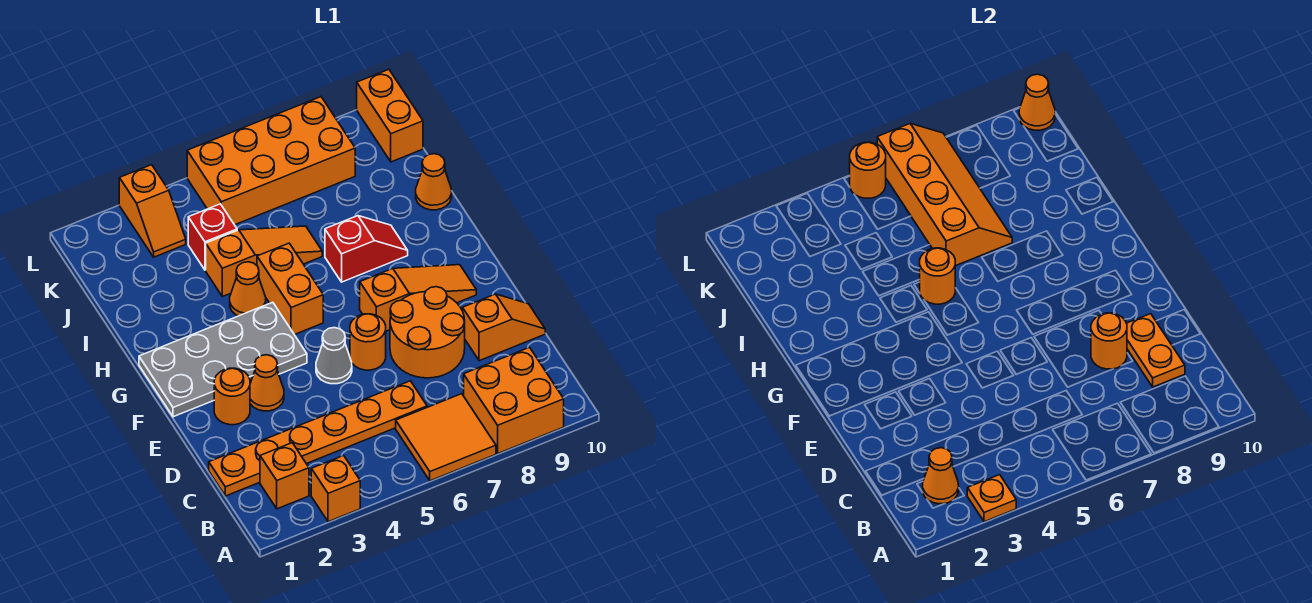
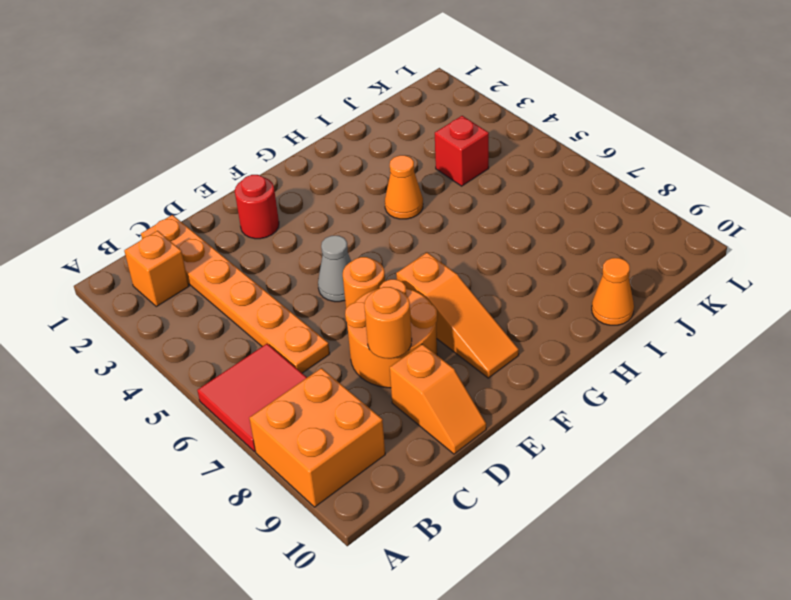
red tile A6:B7 level 1 -> orange tile A6:B7 level 1
red round brick E2 level 1 -> orange round brick E2 level 1
none -> orange brick A3 level 1
none -> orange cone E3 level 1
none -> grey plate F1:G4 level 1
none -> orange brick G5:H5 level 1

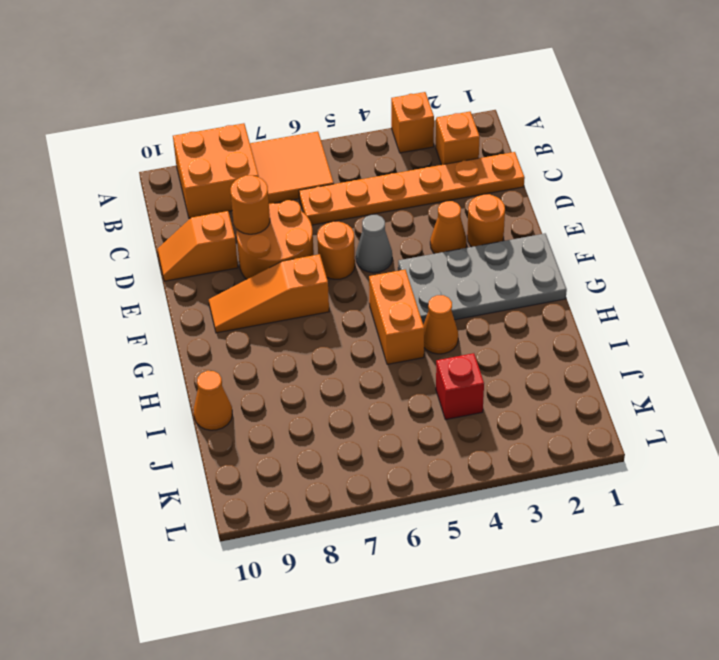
none -> red slope H7:H8 level 1 top 7
none -> orange slope I4:I6 level 1 top 4
none -> orange slope K3:L3 level 1 top L
none -> orange brick K5:L8 level 1

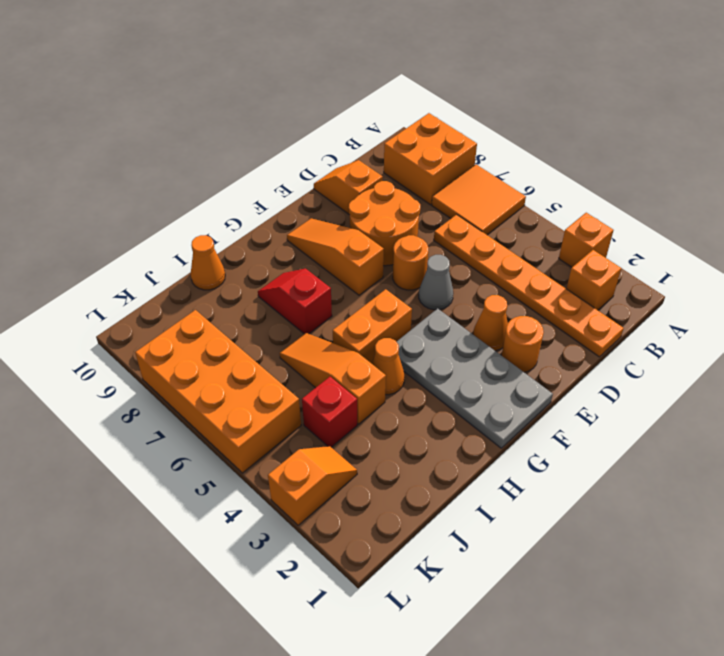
none -> orange brick K10:L10 level 1
none -> orange plate A3 level 2
none -> orange cone B2 level 2
none -> orange plate C9:D9 level 2

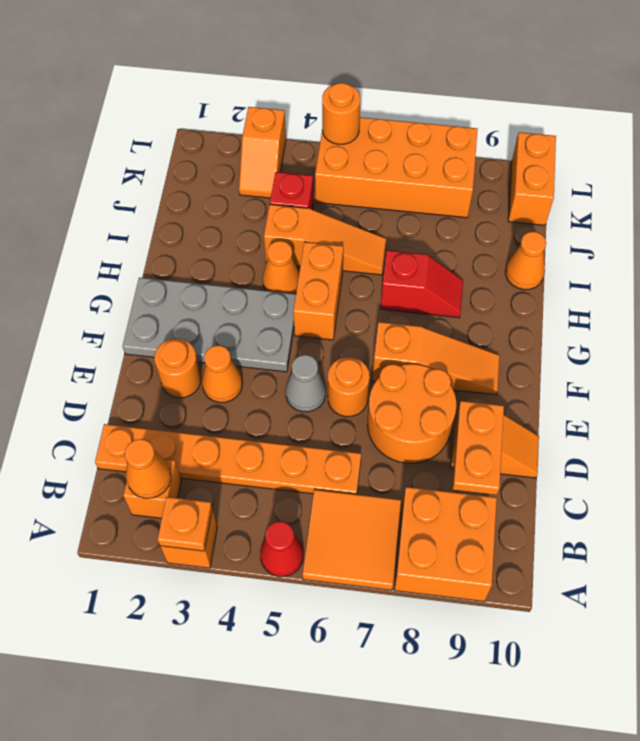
red cone A5 level 1 -> none
none -> orange round brick D8 level 2
none -> orange round brick H5 level 2
none -> orange slope I6:L7 level 2 top 6
none -> orange cone L10 level 2

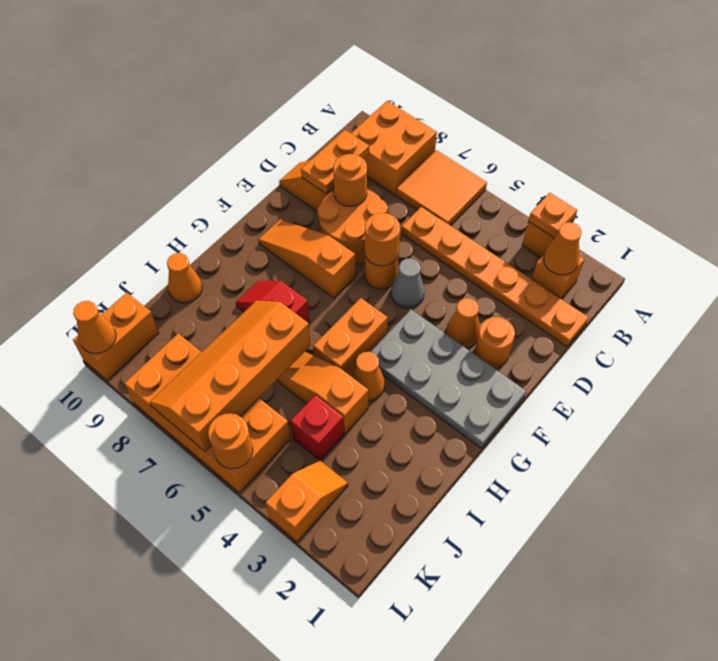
orange round brick E6 level 2 -> orange round brick H5 level 2

